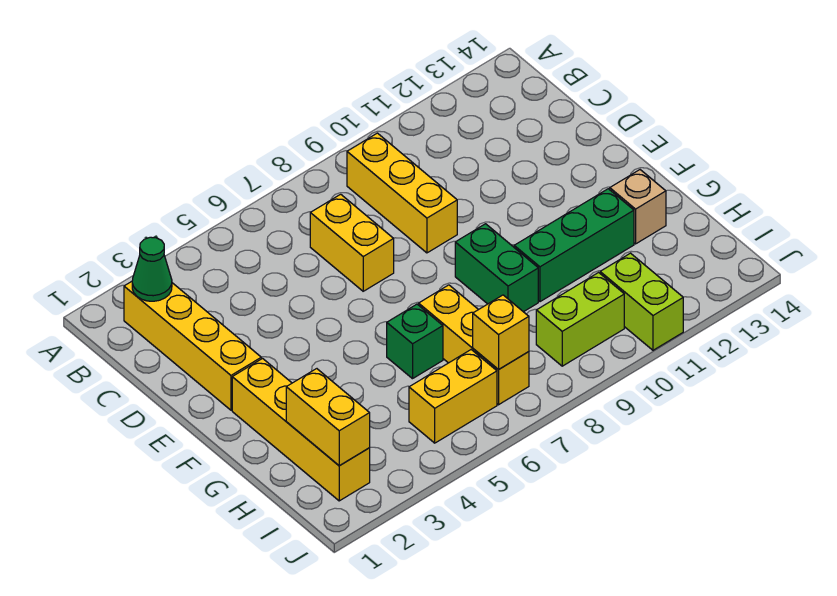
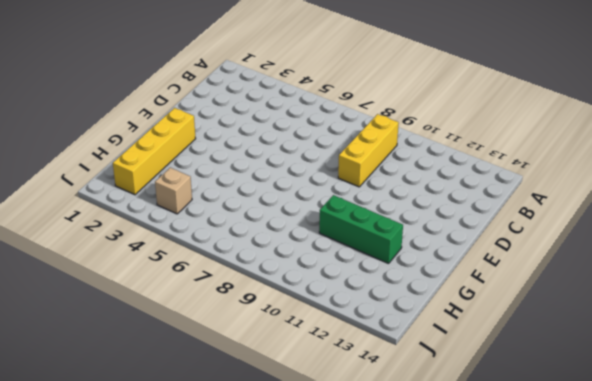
tan brick I4 level 1 -> tan brick G13 level 1
none -> yellow brick B2:E2 level 1
none -> yellow brick C7:D7 level 1
none -> green brick F9:G9 level 1

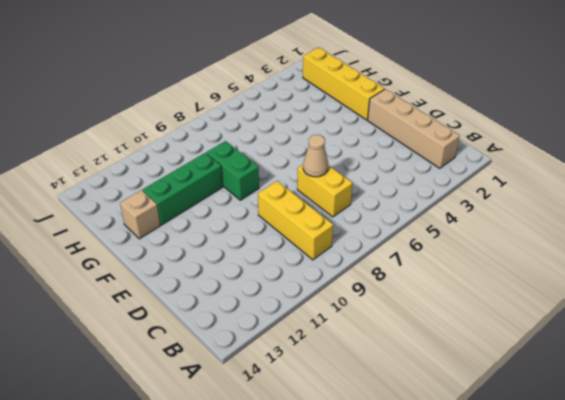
tan brick B2:E2 level 1 -> yellow brick B2:E2 level 1
tan cone D7 level 2 -> none
none -> green brick G6 level 1
none -> yellow brick G7:I7 level 1
none -> yellow brick I5:I6 level 1

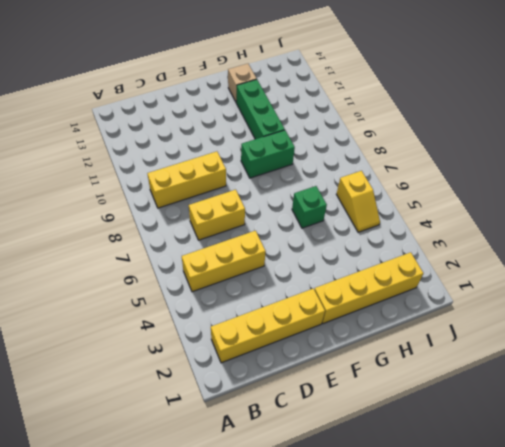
yellow brick B5:D5 level 1 -> yellow brick G7:I7 level 1
yellow slope I5:I6 level 1 top 6 -> yellow brick I5:I6 level 1
none -> lime brick I9:I10 level 1
none -> lime brick I11:J11 level 1
none -> green cone B2 level 2

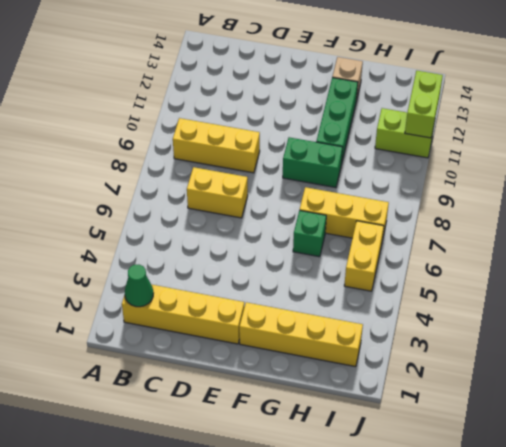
lime brick J11:J12 level 2 -> lime brick I9:I10 level 1
none -> yellow brick H2:I2 level 2
none -> yellow brick I7 level 2

